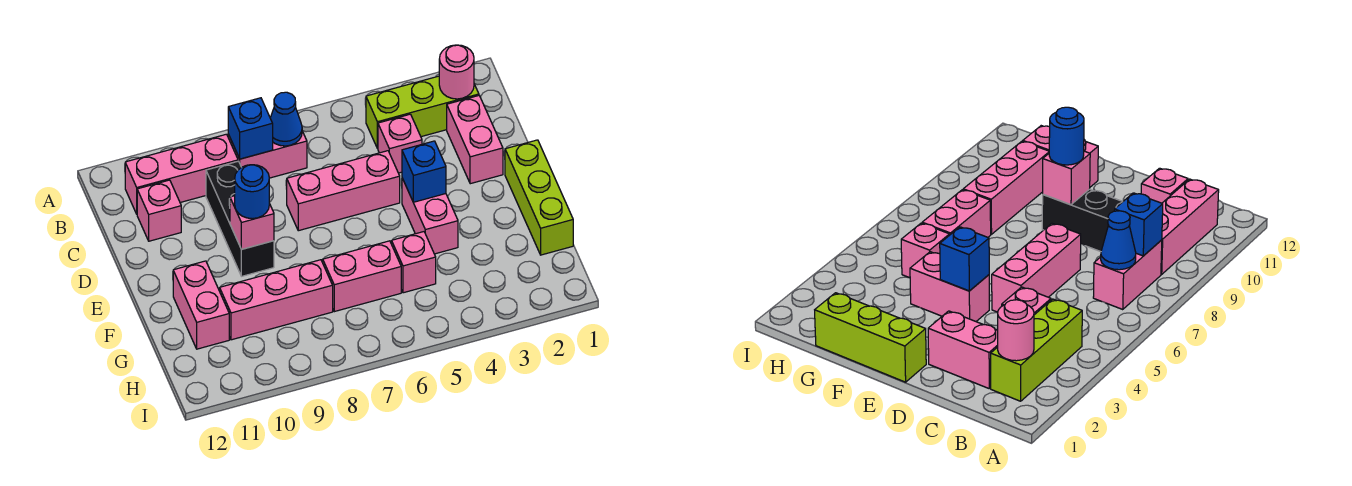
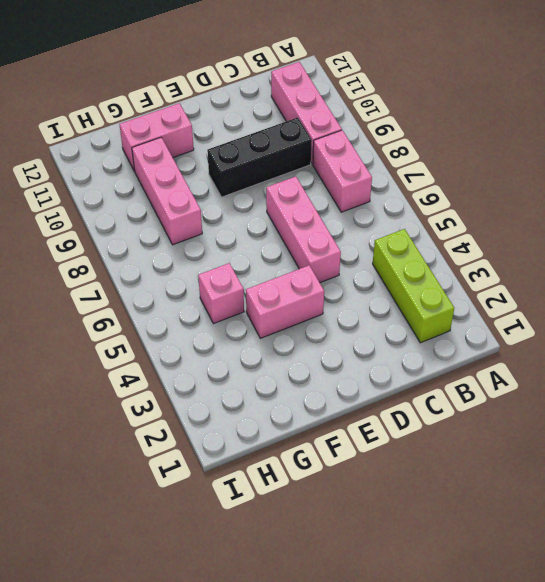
none -> pink brick C2:D2 level 1
none -> pink brick C4 level 1
none -> pink brick C11 level 1

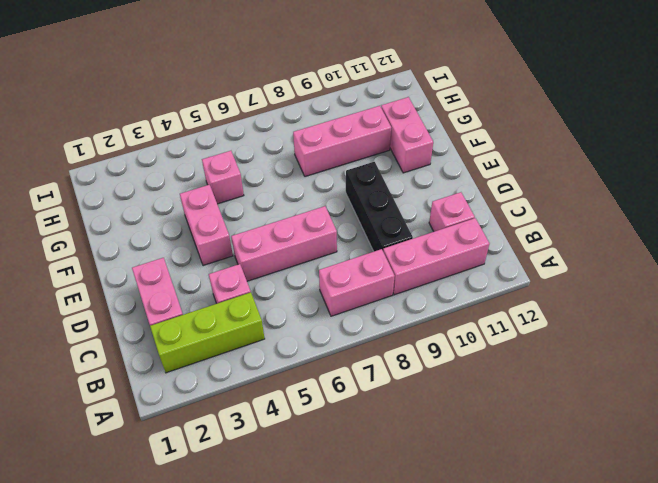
none -> lime brick E1:G1 level 1
none -> pink brick G6:G7 level 1
none -> pink round brick B2 level 2

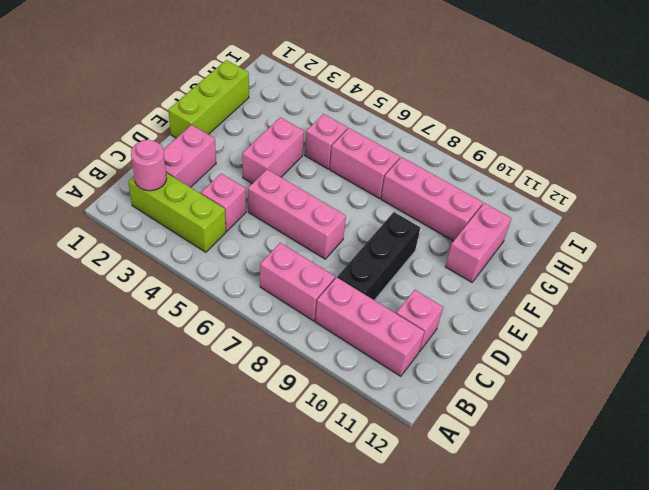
none -> blue cone B7 level 2
none -> blue brick B8 level 2
none -> blue brick E4 level 2

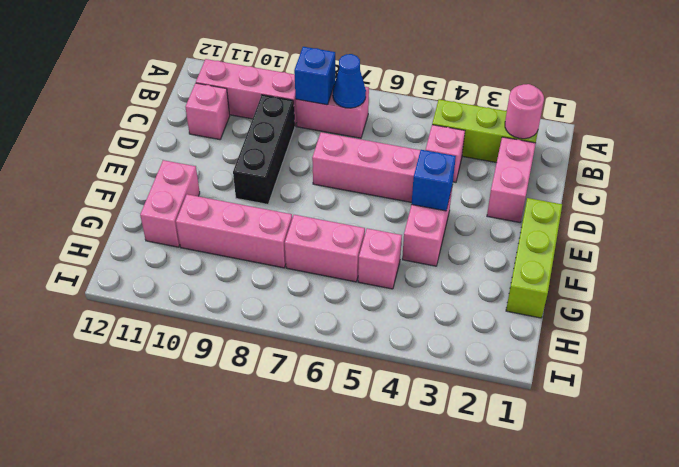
none -> pink brick E9 level 2
none -> blue round brick E9 level 3

